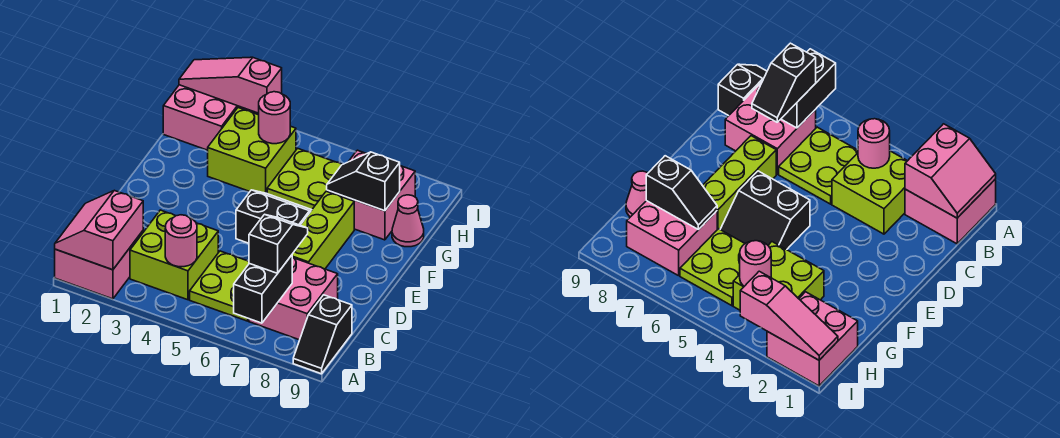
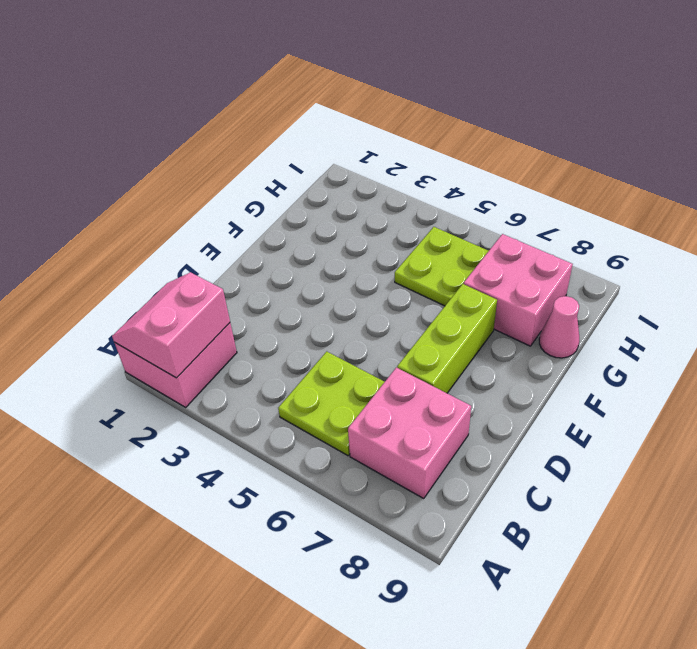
none -> black slope A9:B9 level 1 top B
none -> lime brick B3:C4 level 1
none -> black slope E5:F6 level 1 top E

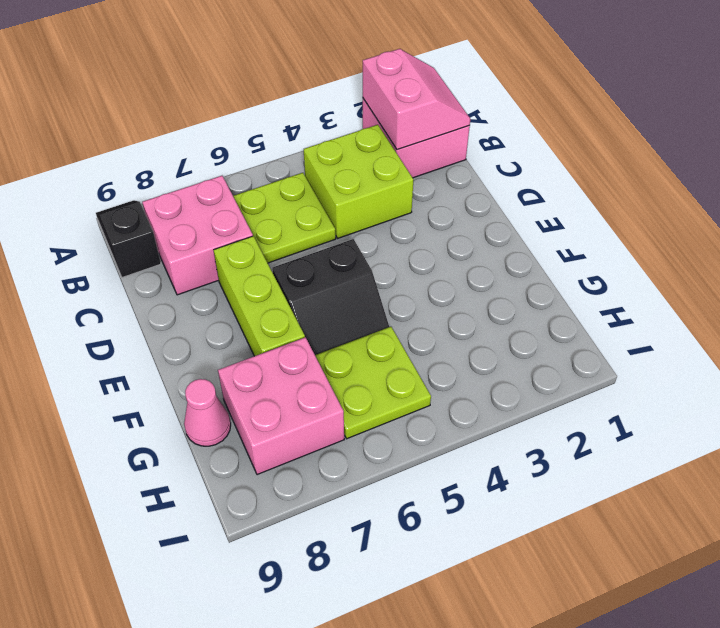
none -> lime brick G3:H4 level 1
none -> pink brick H1:I2 level 1
none -> black brick A7:B7 level 2

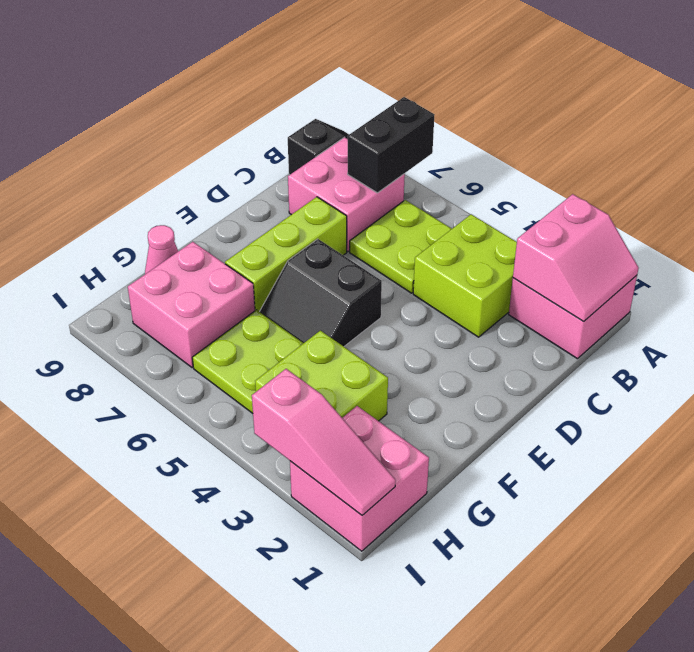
none -> pink round brick B4 level 2
none -> black slope G7:G8 level 2 top 8
none -> pink round brick H4 level 2

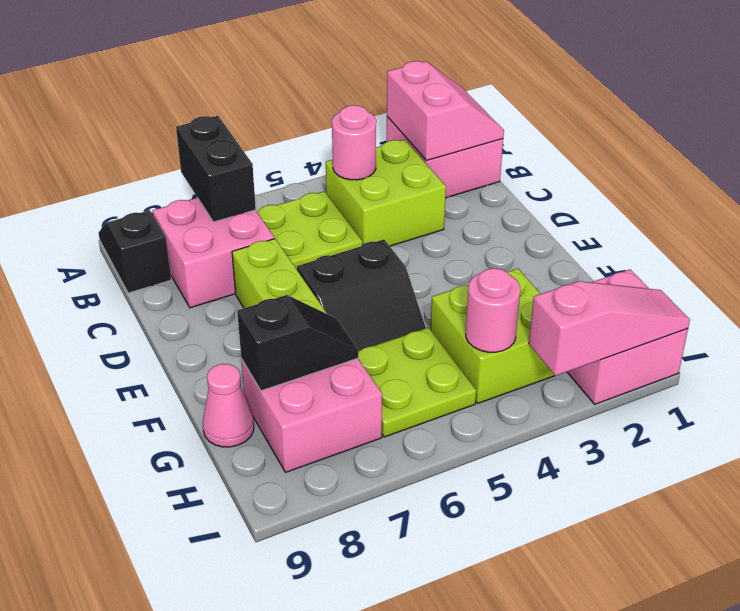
none -> black slope B7:C7 level 3 top B

